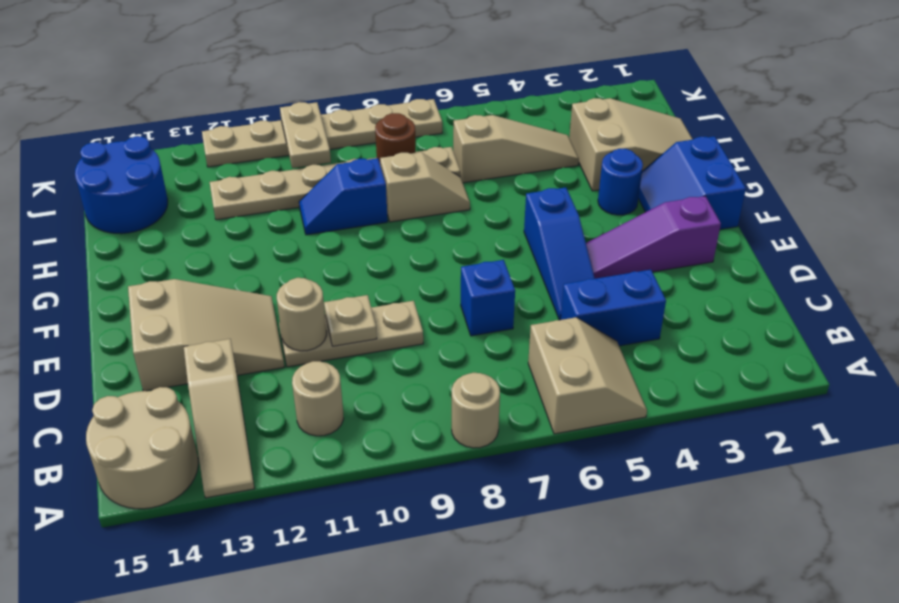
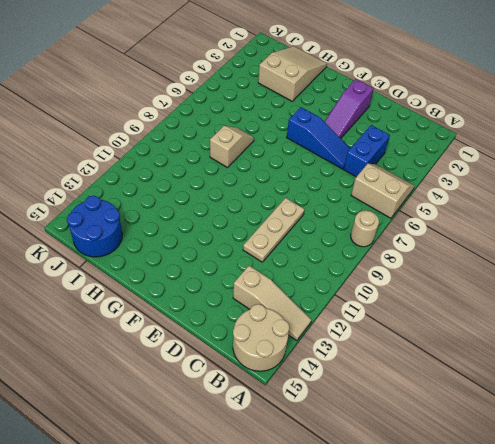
none -> tan round brick B11 level 1
none -> blue brick D7 level 1
none -> tan slope D12:E14 level 1 top 14

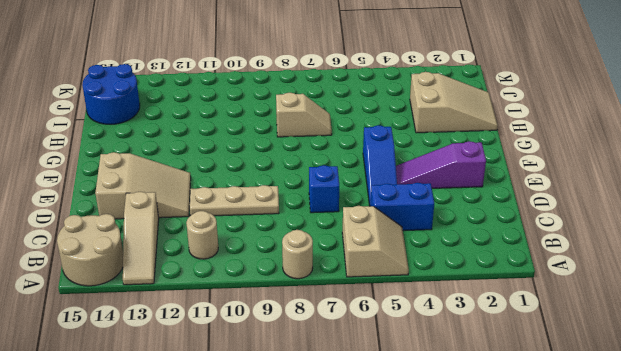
none -> blue slope F1:G2 level 1 top 1
none -> blue round brick G3 level 1
none -> blue slope H9:H10 level 1 top 9

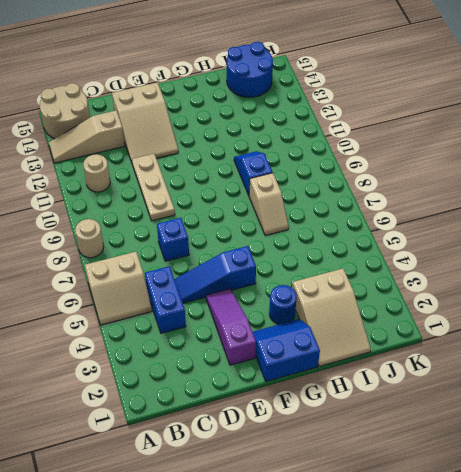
none -> tan slope I4:I6 level 1 top 6
none -> tan plate I7:I12 level 1
none -> tan plate K7:K12 level 1

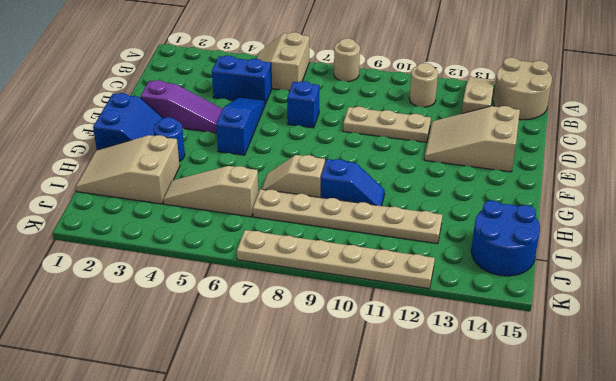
none -> tan plate D10 level 2
none -> tan round brick D11 level 2
none -> brown round brick I8 level 2

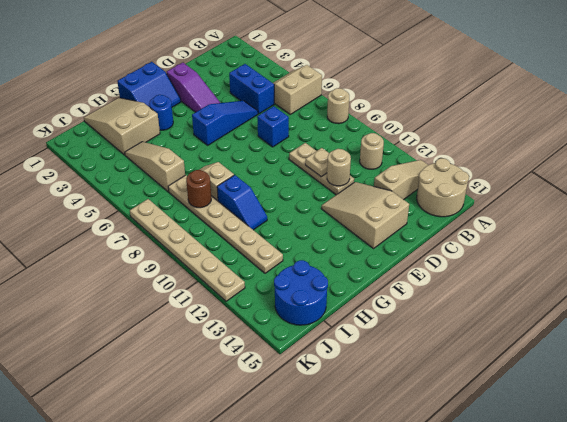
none -> tan plate J10:K10 level 2

